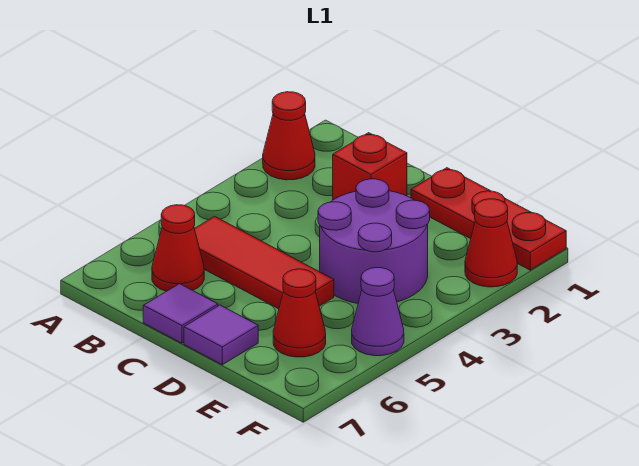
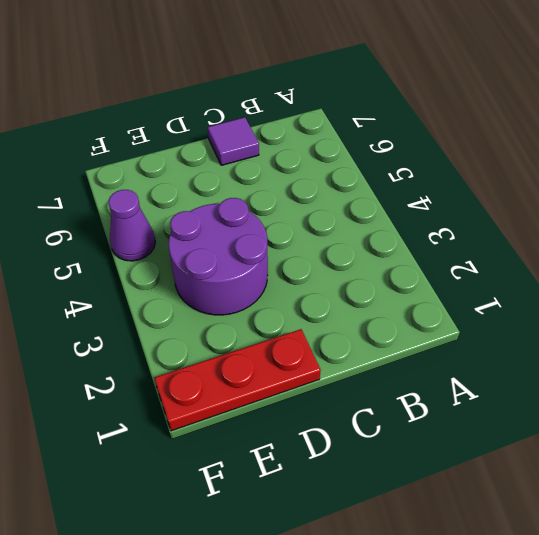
none -> red cone A2 level 1
none -> red tile B5:D5 level 1

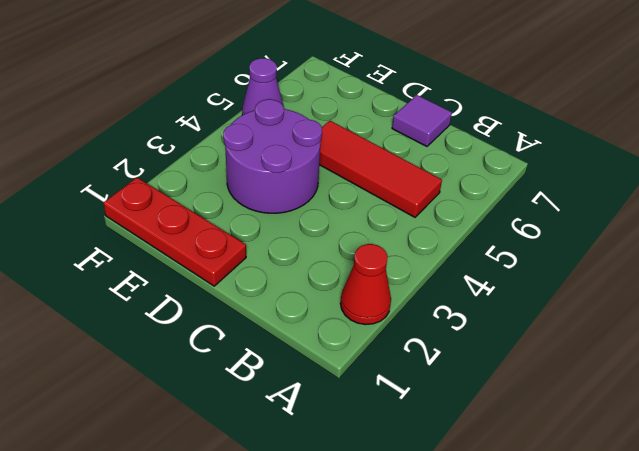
none -> red cone B6 level 1
none -> red brick C2 level 1

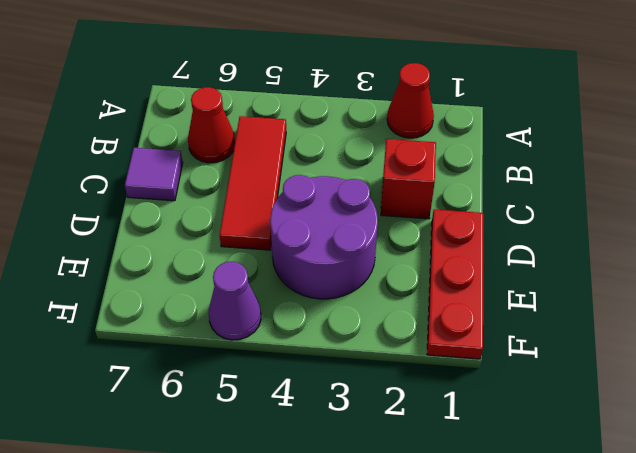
none -> purple tile D7 level 1
none -> red cone E6 level 1

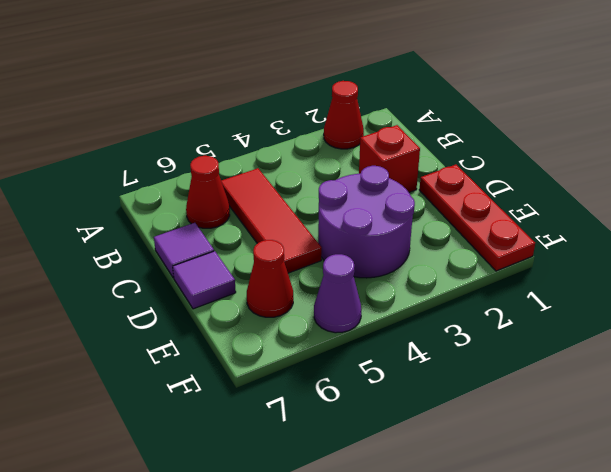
none -> red cone F2 level 1

